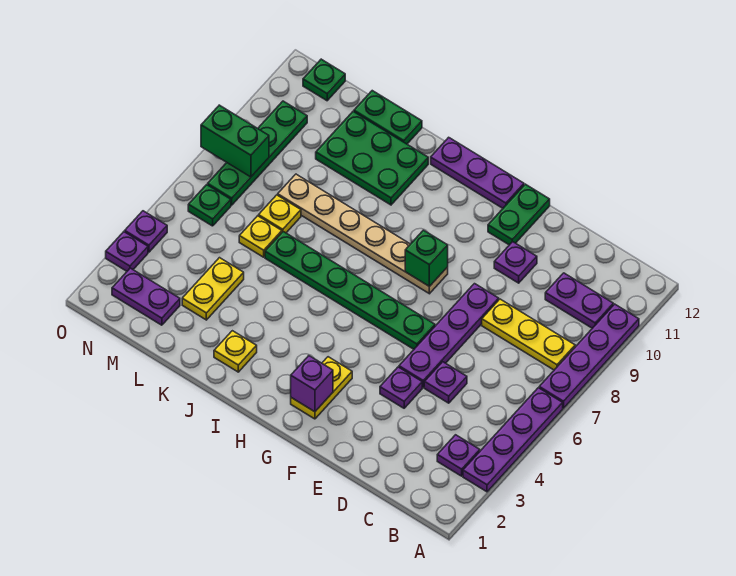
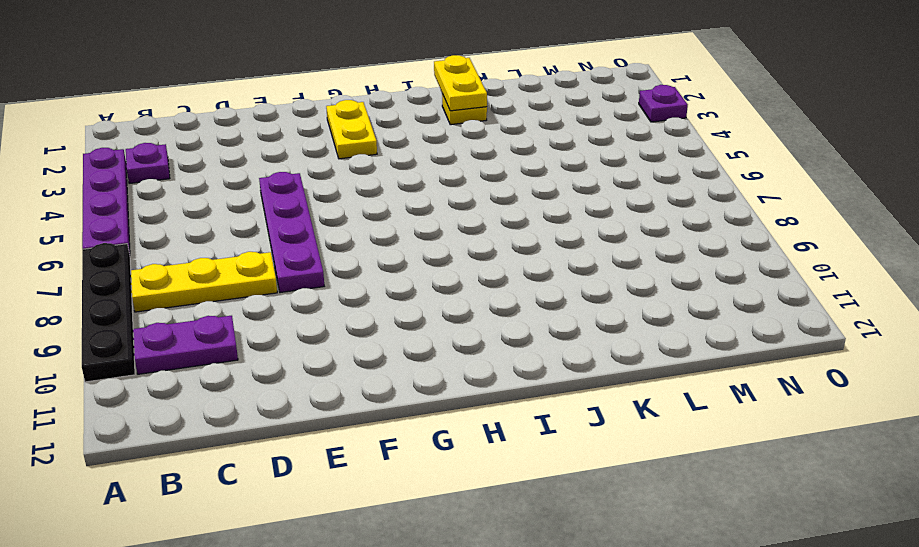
black plate A7:A10 level 1 -> purple plate A7:A10 level 1
yellow plate J1:J2 level 2 -> yellow plate L3:L4 level 1
none -> purple plate D5 level 1
none -> purple plate E4 level 1
none -> purple plate E10 level 1

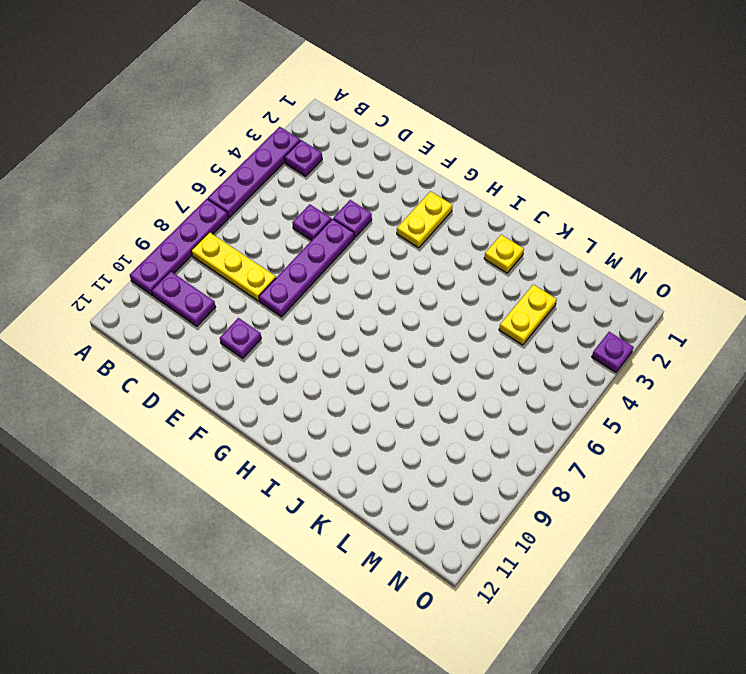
none -> green plate F6:K6 level 1
none -> green plate F11:F12 level 1
none -> tan plate G8:L8 level 1

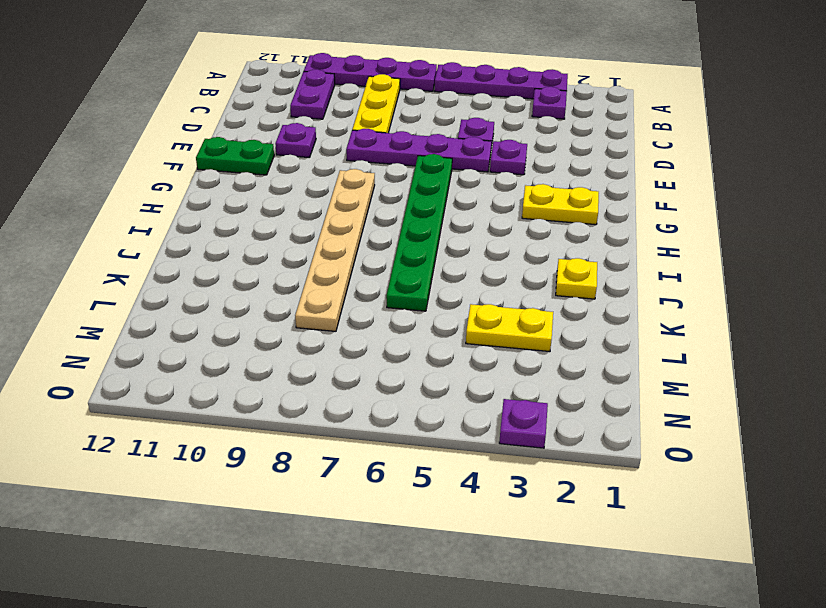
none -> purple plate G12:I12 level 1
none -> green plate J10:L11 level 1
none -> green plate K12:L12 level 1

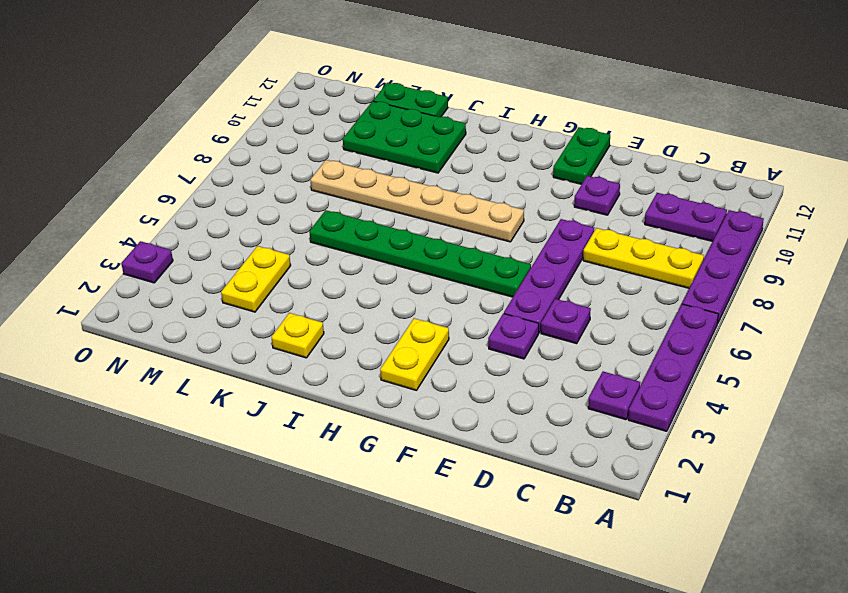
none -> purple plate G12:I12 level 1
none -> yellow plate L6 level 1
none -> yellow plate L7 level 1

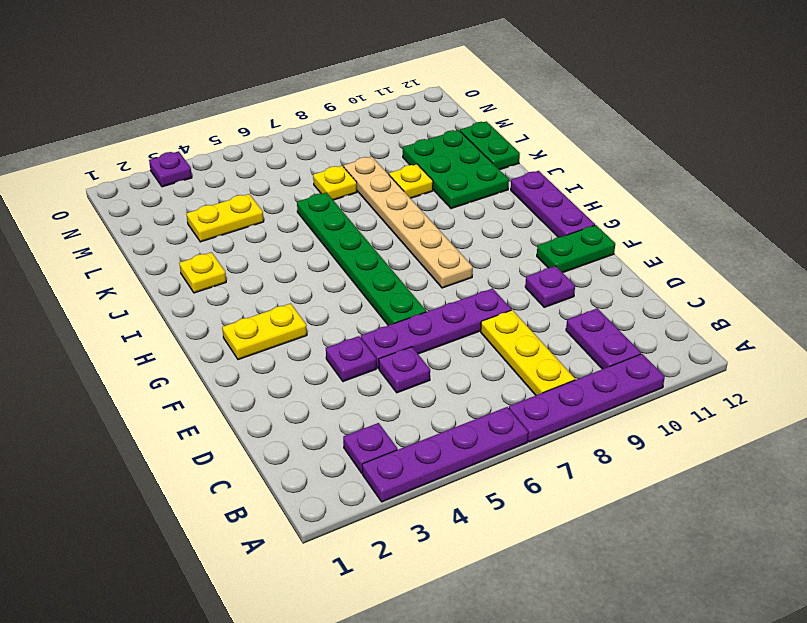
yellow plate K9 level 1 -> yellow plate L6 level 1
none -> purple plate M2:N2 level 1
none -> green plate N6 level 1
none -> green plate N7:N10 level 1

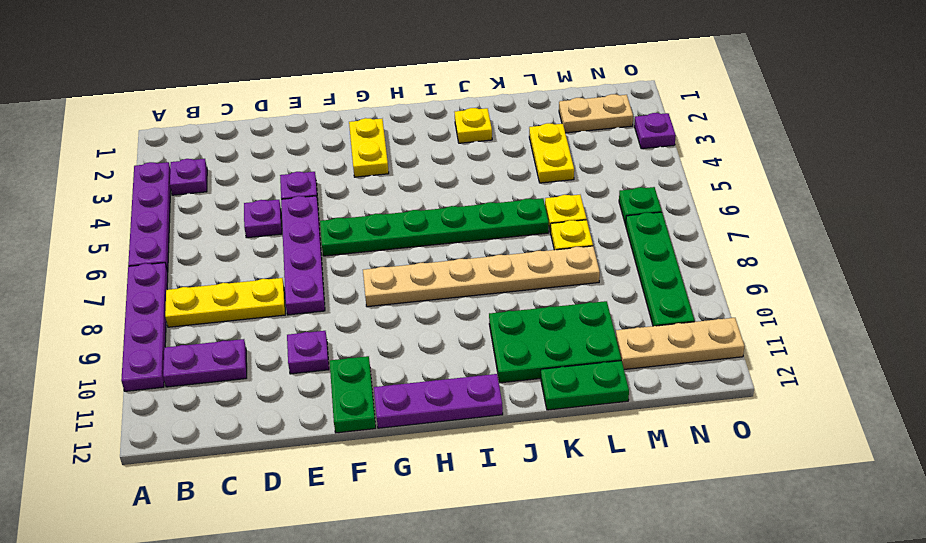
tan plate M2:N2 level 1 -> purple plate M2:N2 level 1
tan plate M11:O11 level 1 -> none
none -> green plate N12 level 1
none -> purple plate O4 level 1
none -> purple brick G2 level 2

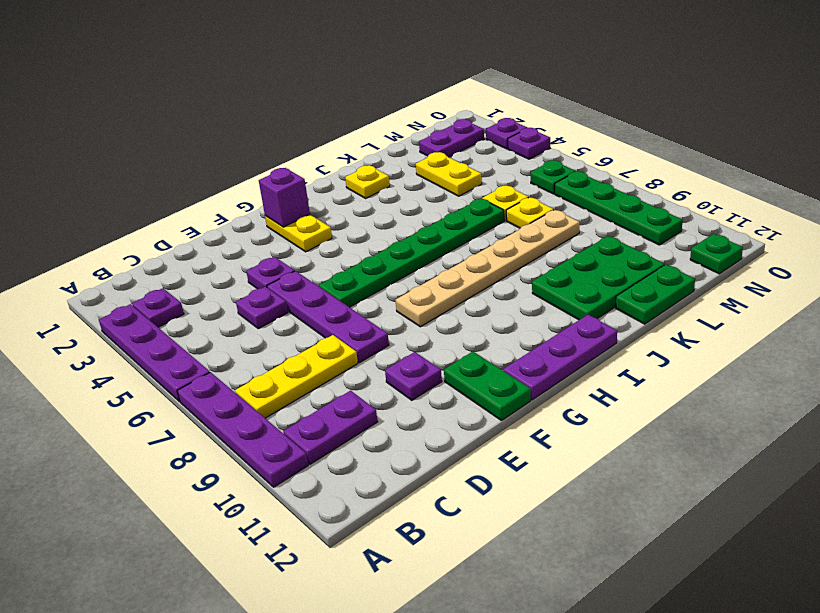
none -> green brick G8 level 2
none -> green brick N8:O8 level 2

